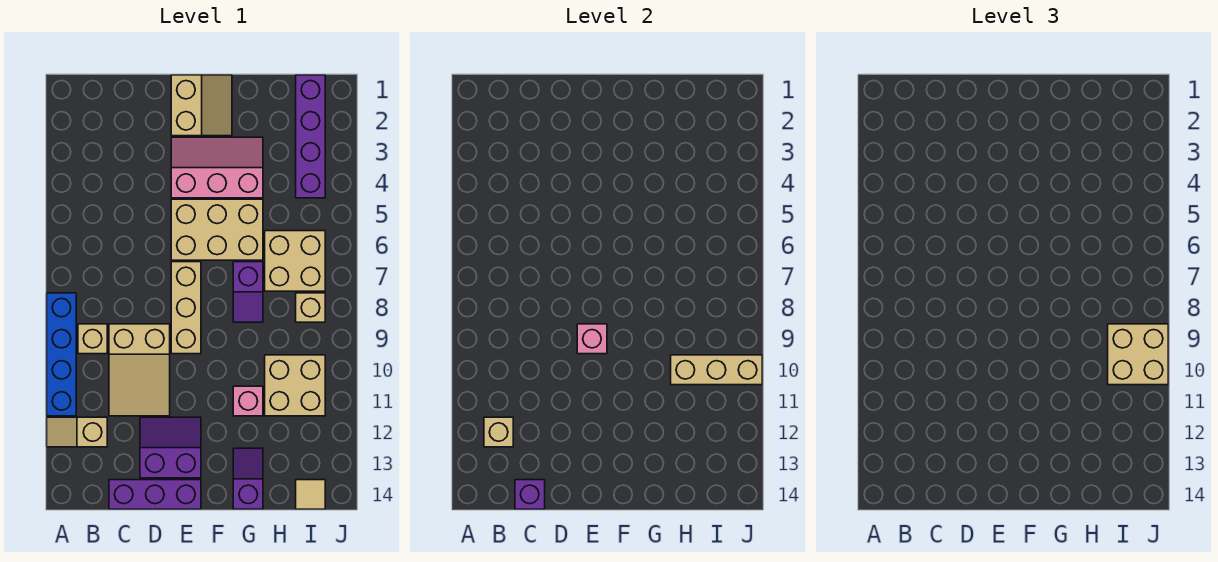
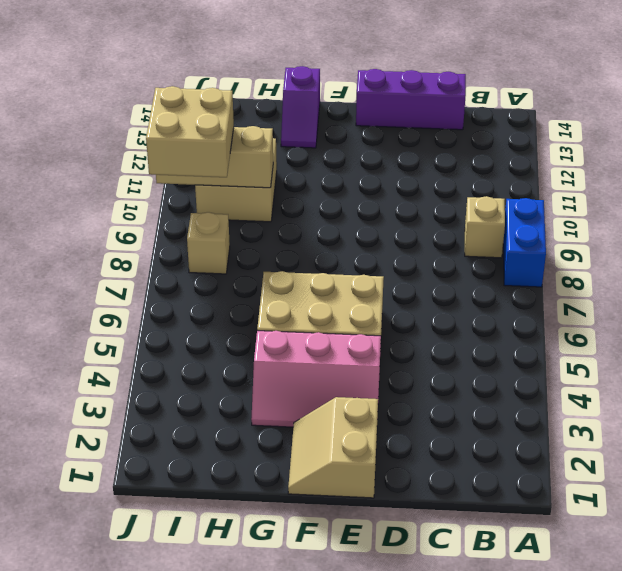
blue brick A8:A9 level 1 -> blue brick A8:A11 level 1
none -> tan slope A12:B12 level 1 top B
none -> tan slope C9:D11 level 1 top 9
none -> purple slope D12:E13 level 1 top 13

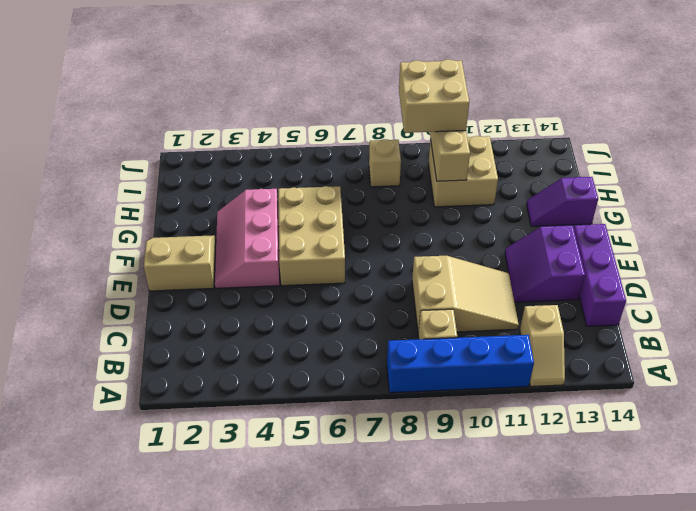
none -> tan brick E7:E9 level 1
none -> purple slope G7:G8 level 1 top 7
none -> pink brick G11 level 1

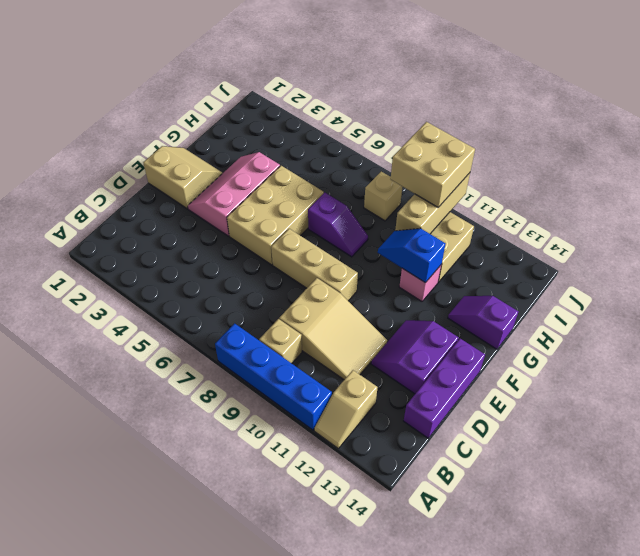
blue slope G10:G11 level 2 top 11 -> none
none -> tan brick H6:I7 level 1
none -> purple brick I1:I4 level 1
none -> tan tile I14 level 1

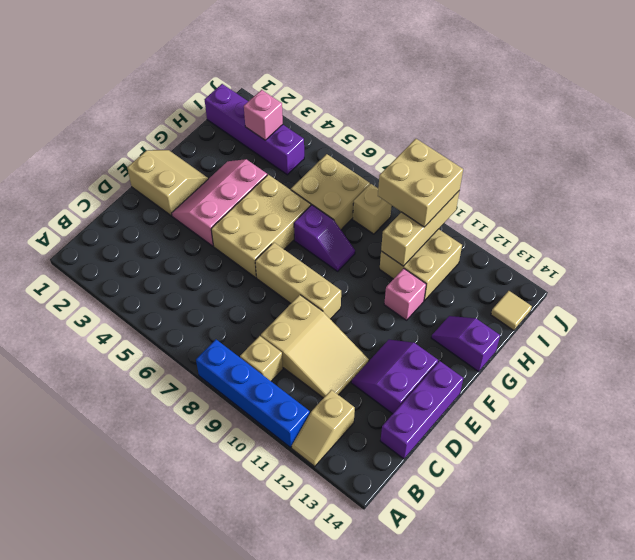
pink brick I3 level 2 -> pink brick E9 level 2
none -> tan brick B12 level 2
none -> purple brick C14 level 2

